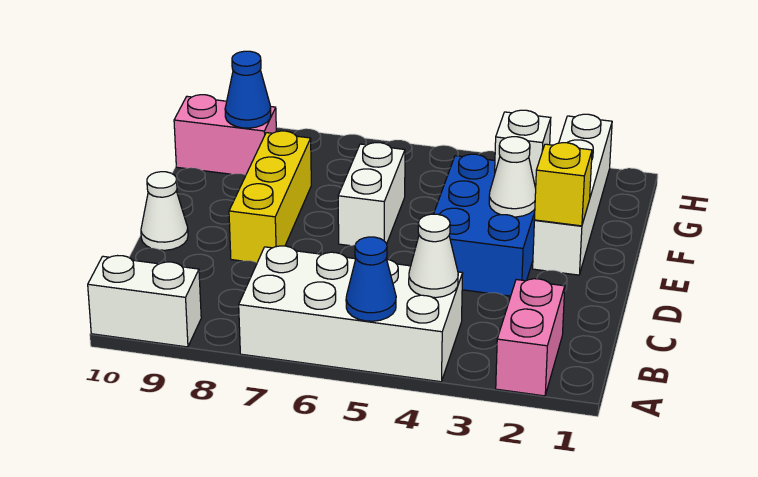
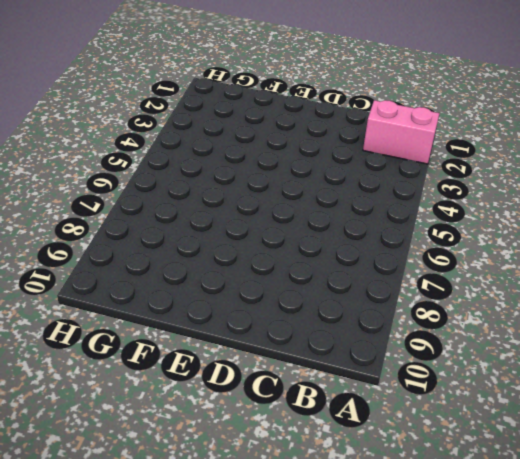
none -> white brick A4:B7 level 1
none -> white brick A9:A10 level 1
none -> blue brick D3:F4 level 1

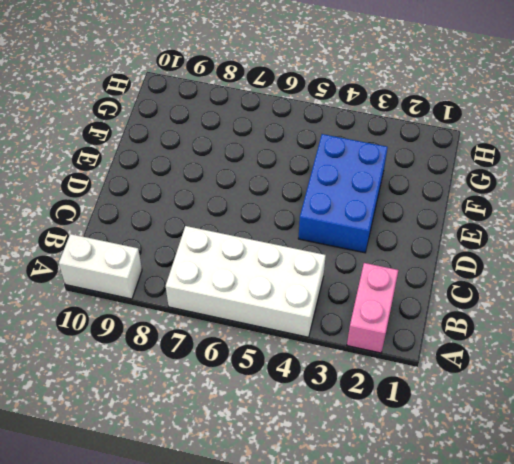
none -> yellow brick D8:F8 level 1
none -> white cone D10 level 1
none -> white brick E2:H2 level 1

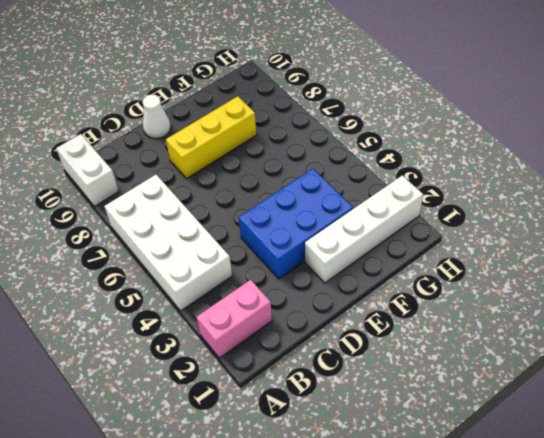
none -> white brick E6:F6 level 1
none -> pink brick G9:G10 level 1
none -> blue cone A5 level 2

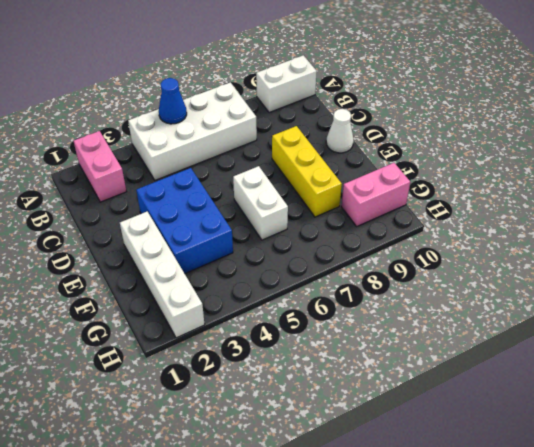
none -> white cone B4 level 2
none -> yellow brick E2 level 2
none -> white cone E3 level 2

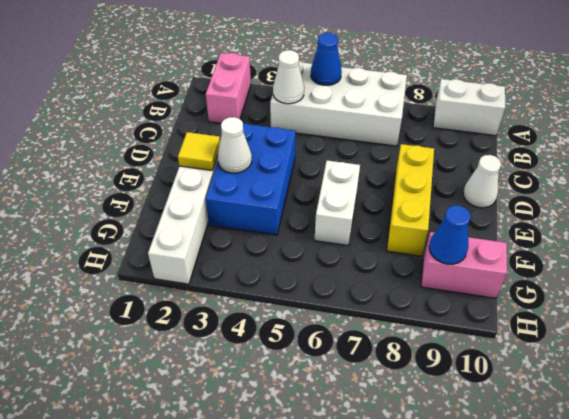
yellow tile E2 level 2 -> yellow brick E2 level 2
none -> white brick F3 level 2

